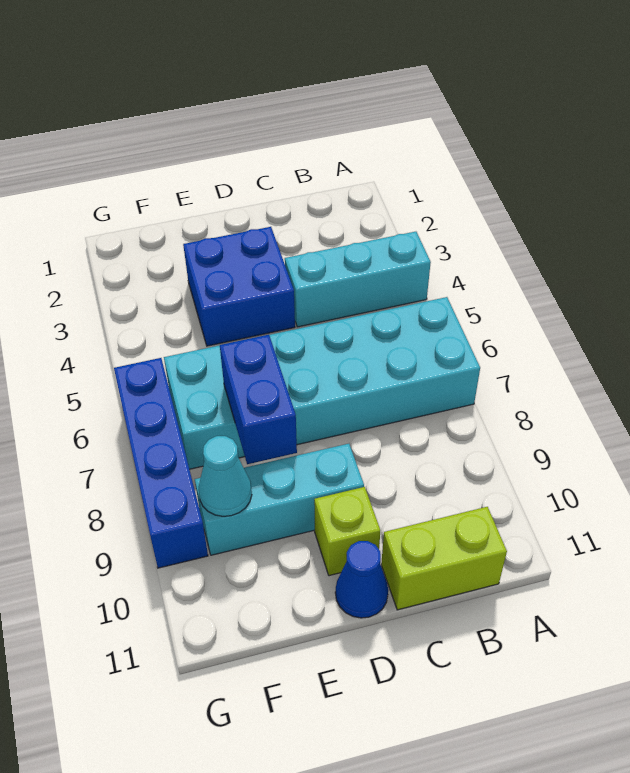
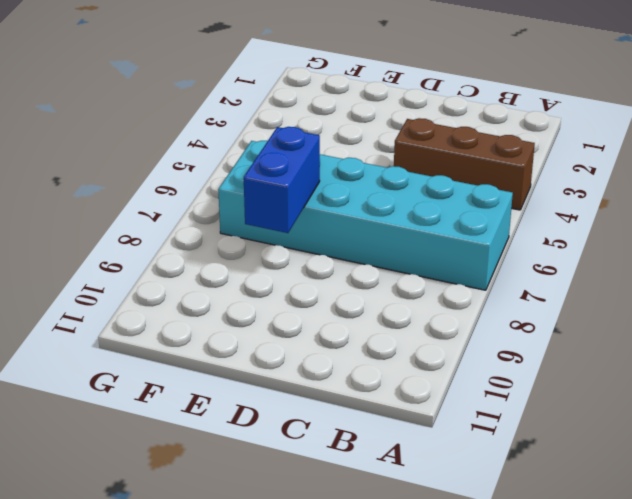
brown brick A4:C4 level 1 -> cyan brick A4:C4 level 1
none -> lime brick B11:C11 level 1
none -> blue brick D3:E4 level 1

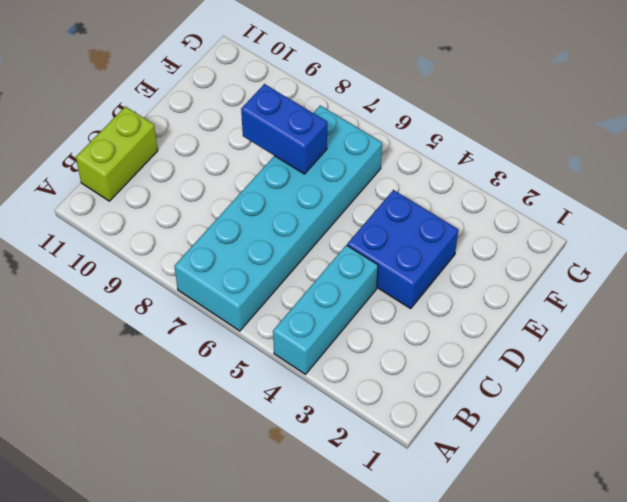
none -> cyan brick D9:F9 level 1
none -> lime brick D10 level 1

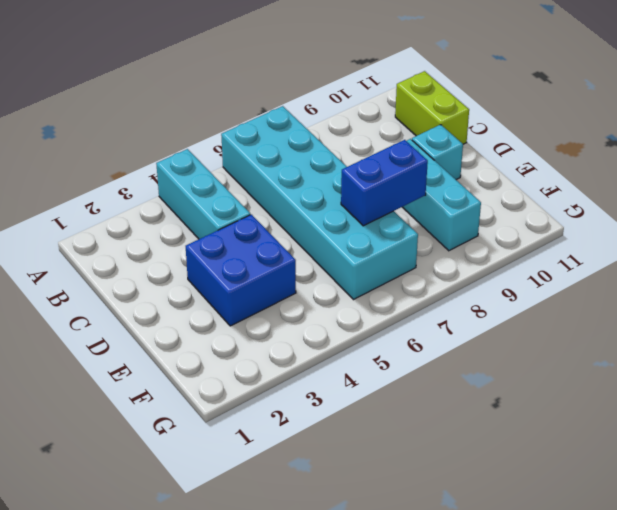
cyan brick D10 level 1 -> lime brick D10 level 1
none -> blue cone D11 level 1
none -> blue brick G6:G9 level 1

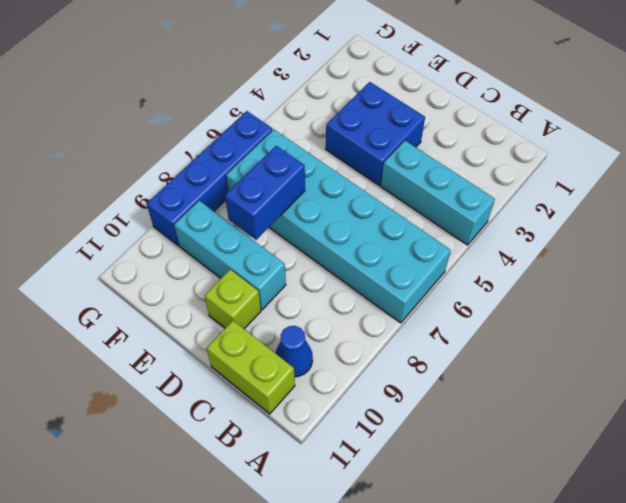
blue cone B10 level 1 -> blue cone D11 level 1
none -> cyan cone F9 level 2

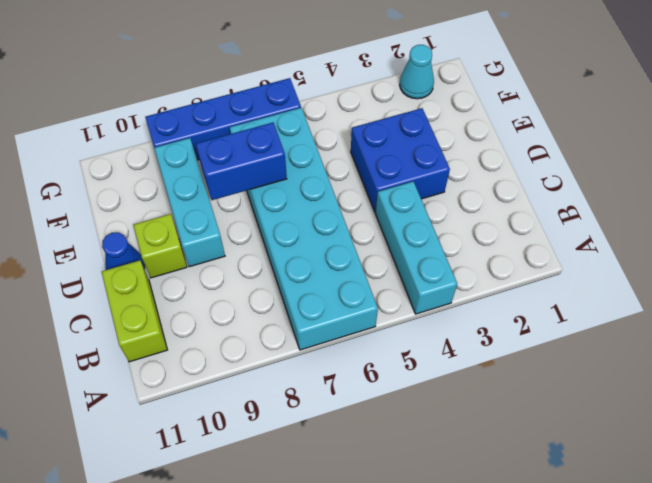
cyan cone G2 level 1 -> cyan cone F9 level 2

